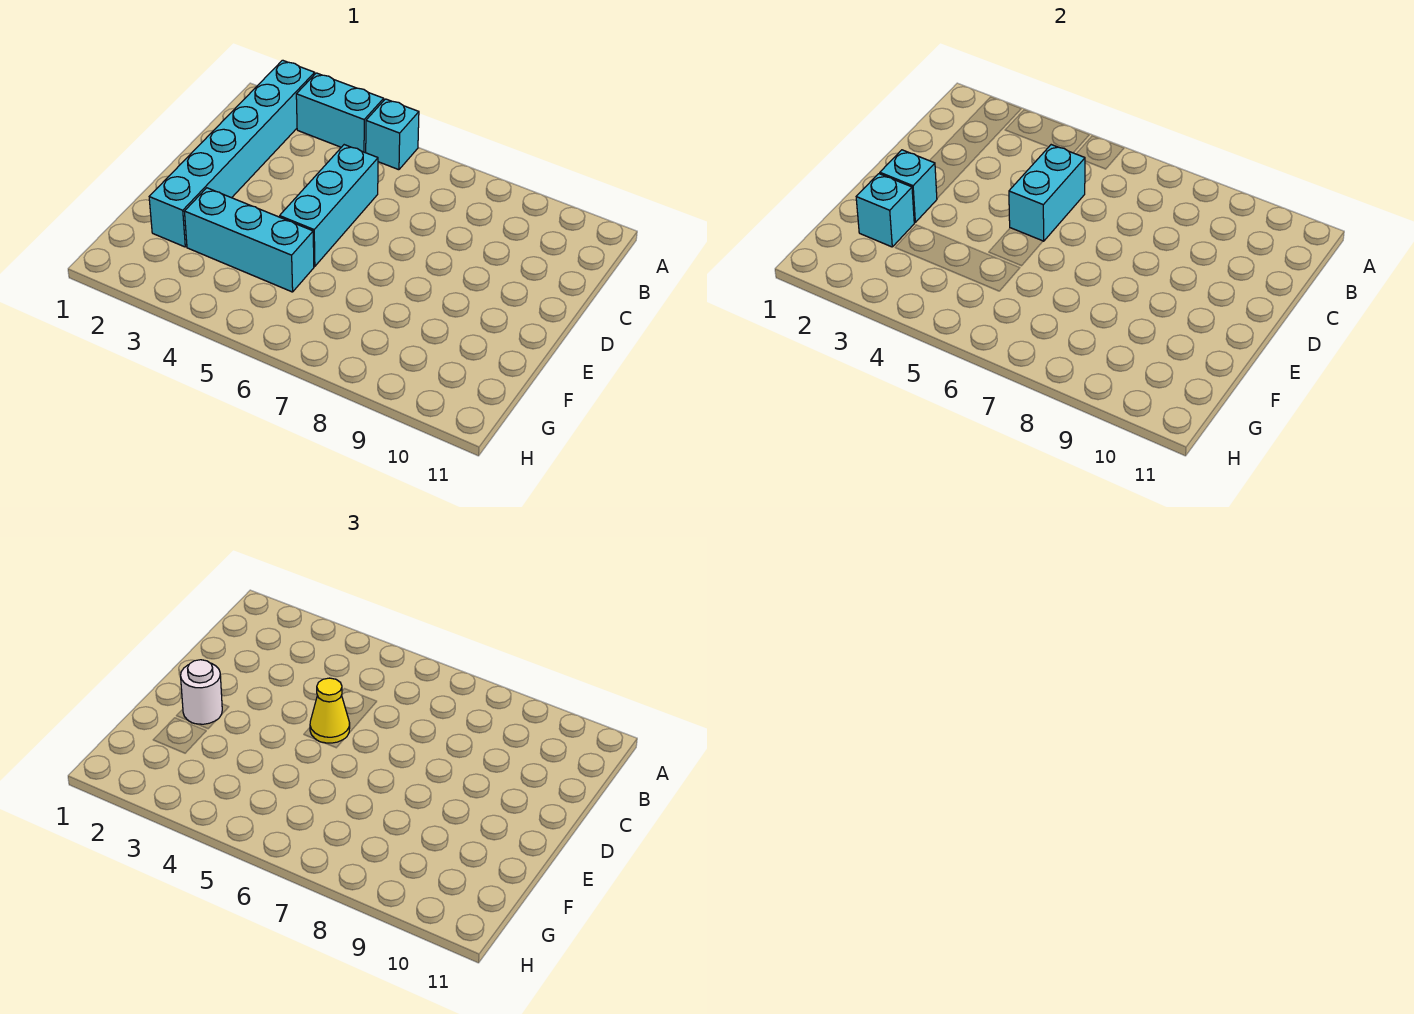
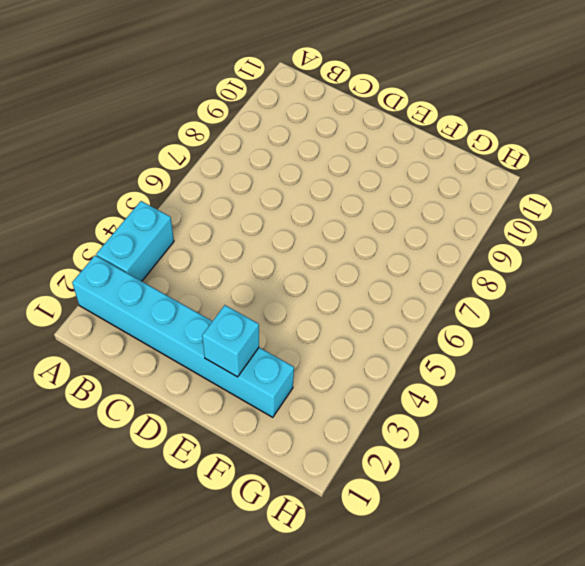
none -> cyan brick A5 level 1
none -> cyan brick C5:E5 level 1

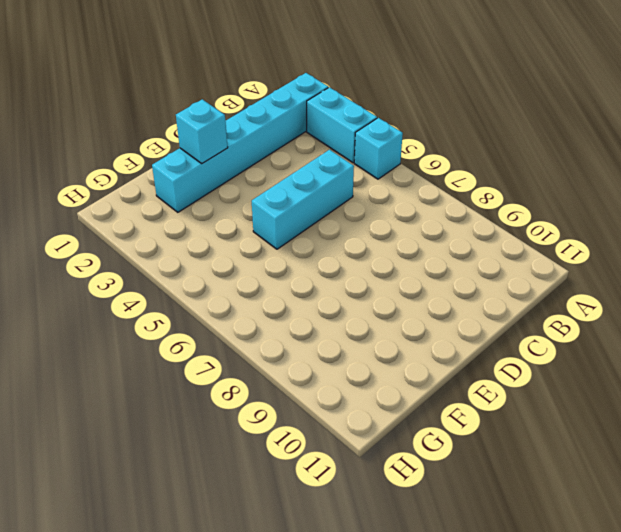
none -> cyan brick F3:F5 level 1
none -> cyan brick C5:D5 level 2

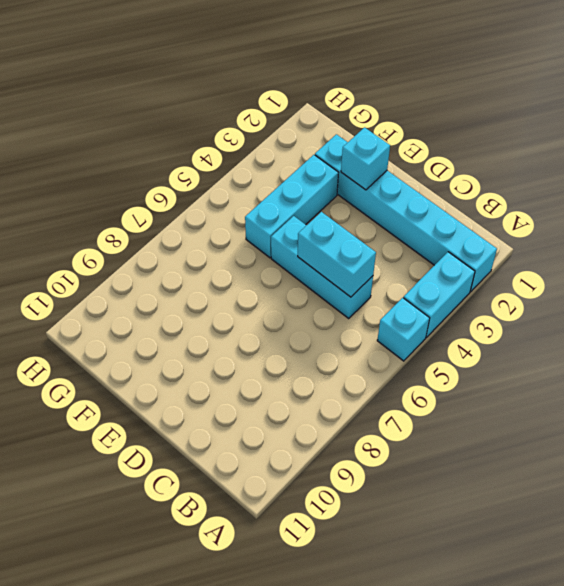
none -> cyan brick F2 level 2
none -> yellow cone D5 level 3

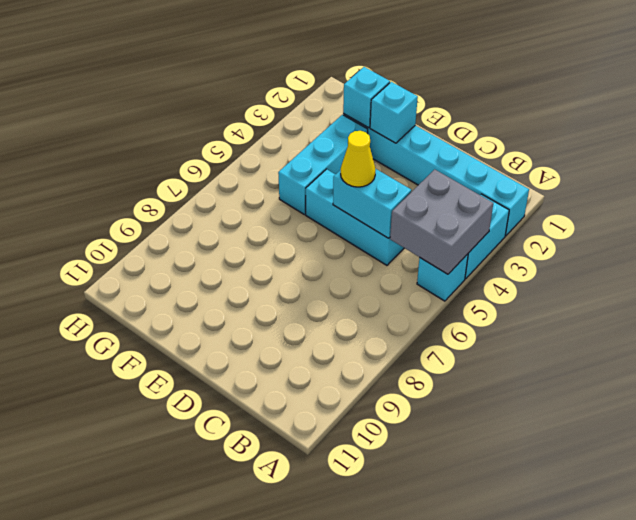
grey brick A4:B5 level 2 -> none
none -> white round brick E2 level 3

